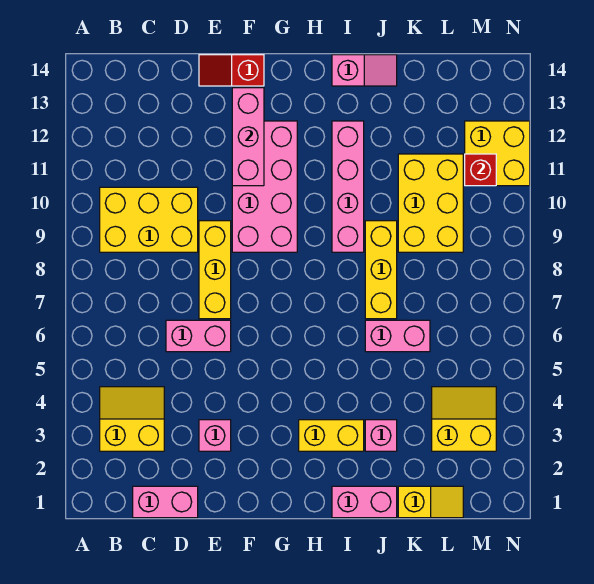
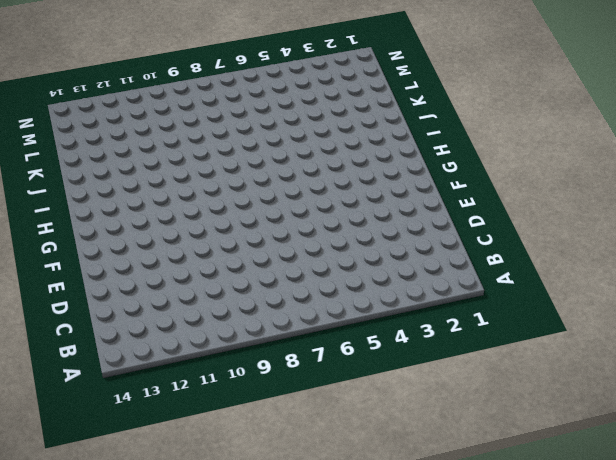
none -> yellow slope B3:C4 level 1 top 3
none -> yellow brick B9:D10 level 1
none -> pink brick C1:D1 level 1

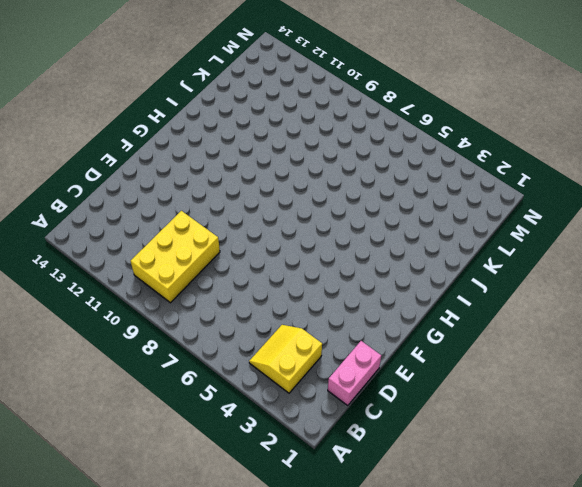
none -> pink brick D6:E6 level 1
none -> pink brick E3 level 1
none -> yellow brick E7:E9 level 1

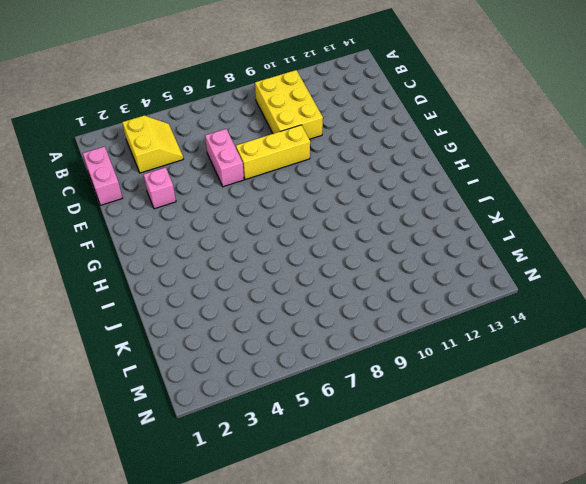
none -> red slope E14:F14 level 1 top F
none -> pink brick F9:G12 level 1
none -> yellow brick H3:I3 level 1

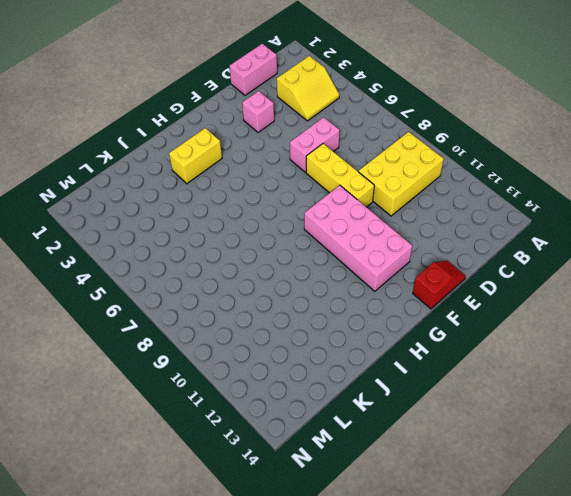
none -> pink brick I1:J1 level 1
none -> pink brick I9:I12 level 1
none -> pink slope I14:J14 level 1 top I

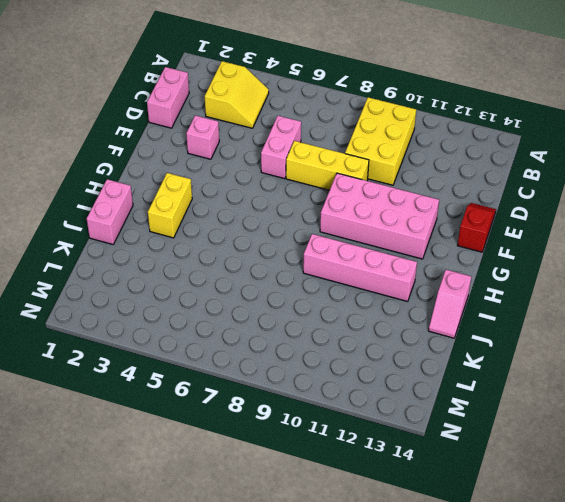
none -> pink brick J3 level 1
none -> pink brick J6:K6 level 1
none -> yellow brick J7:J9 level 1

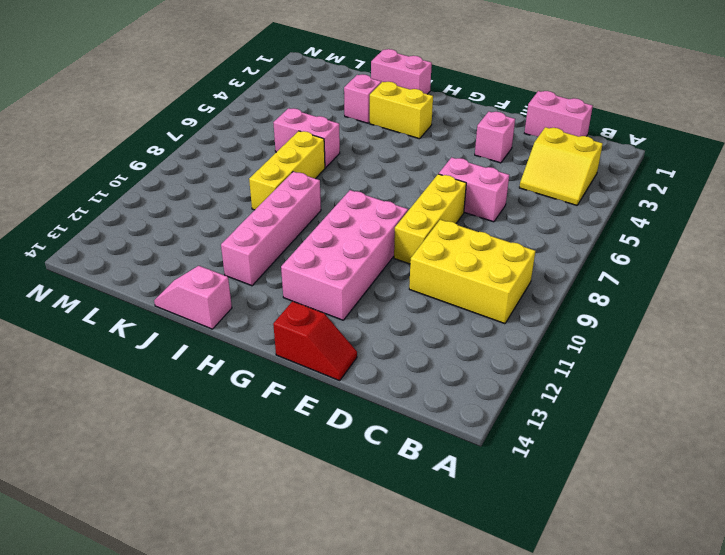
none -> yellow slope K1:L1 level 1 top K
none -> yellow brick K9:L11 level 1
none -> yellow slope L3:M4 level 1 top 3

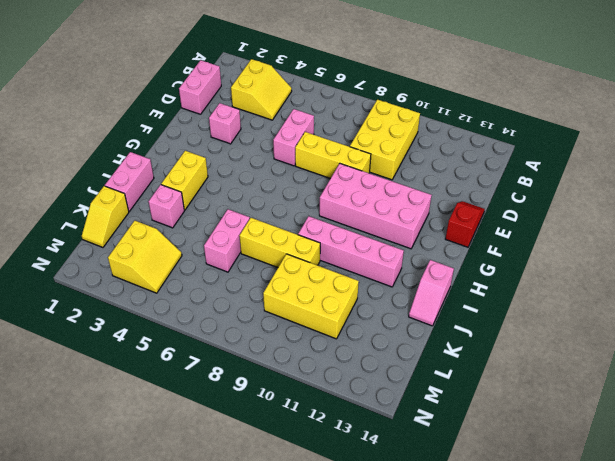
none -> yellow brick M11:N12 level 1
none -> pink brick F11:F13 level 2
none -> red brick M11 level 2

